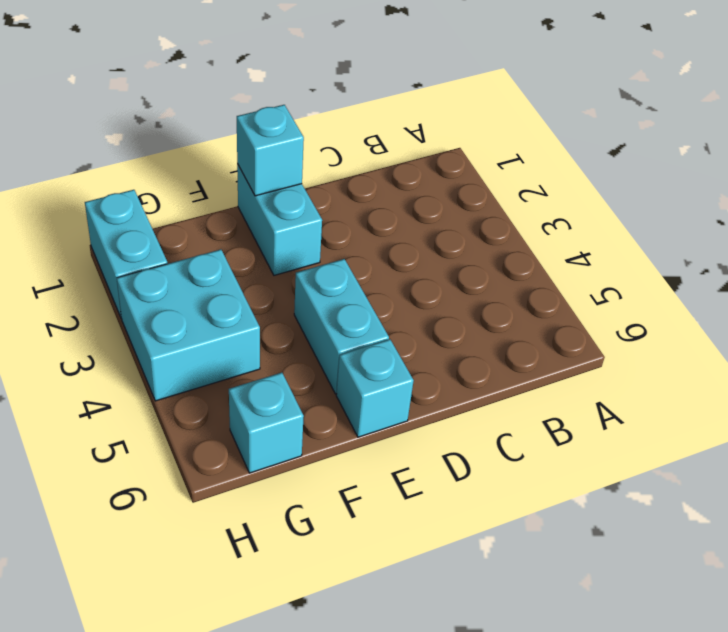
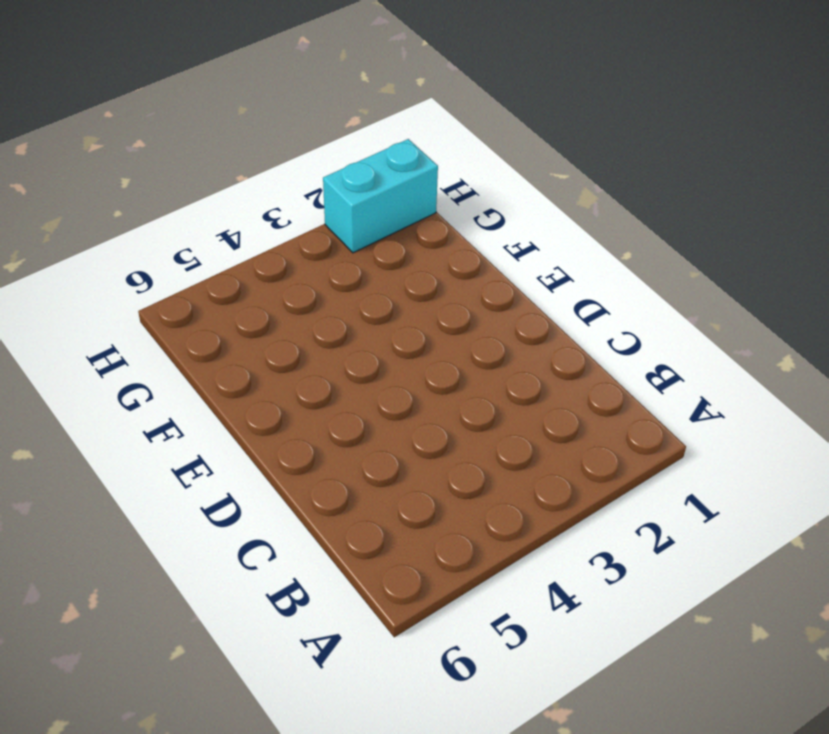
none -> cyan brick E1:E2 level 1
none -> cyan brick E4:E5 level 1

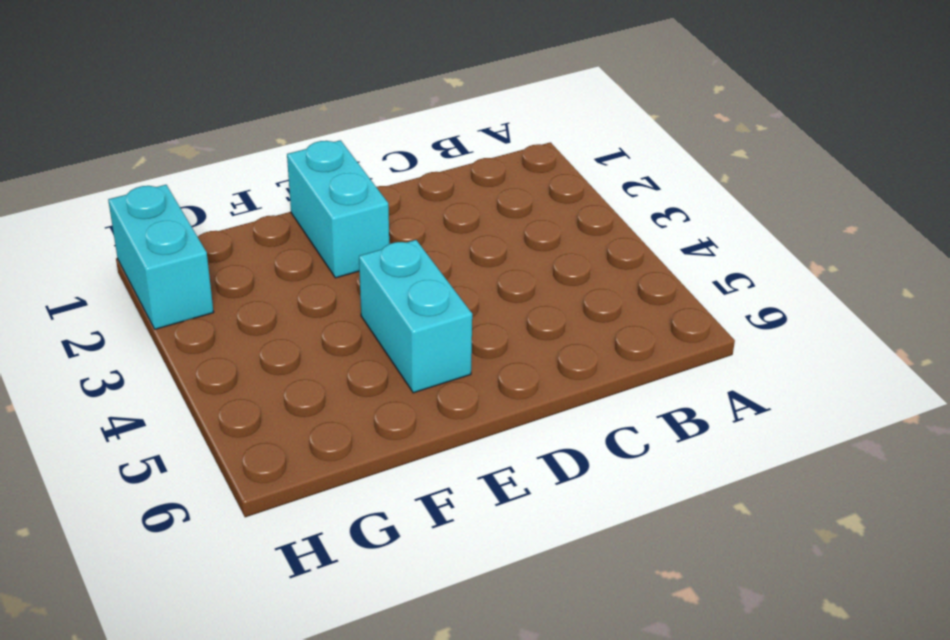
none -> cyan brick E6 level 1
none -> cyan brick G3:H4 level 1

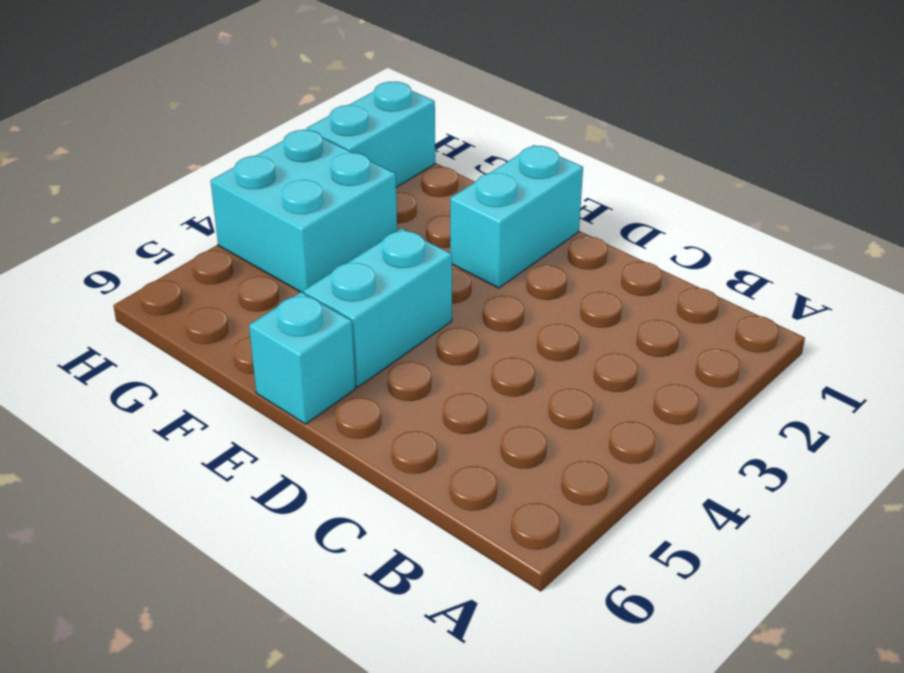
none -> cyan brick G6 level 1
none -> cyan brick E1 level 2

